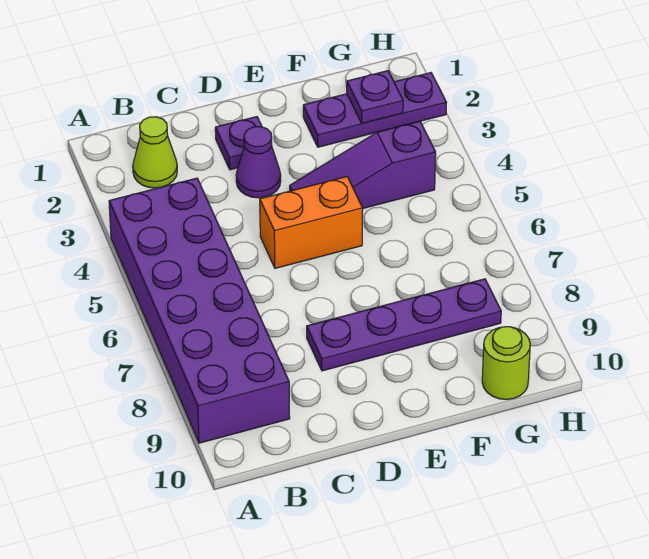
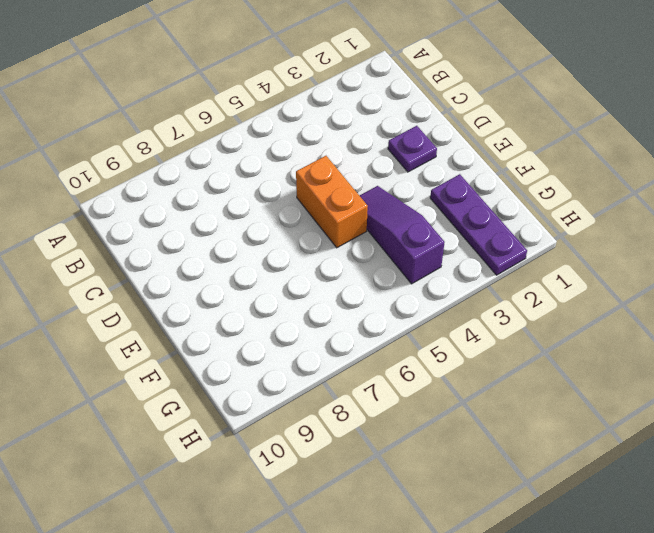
none -> purple brick A4:B9 level 1
none -> lime cone B2 level 1

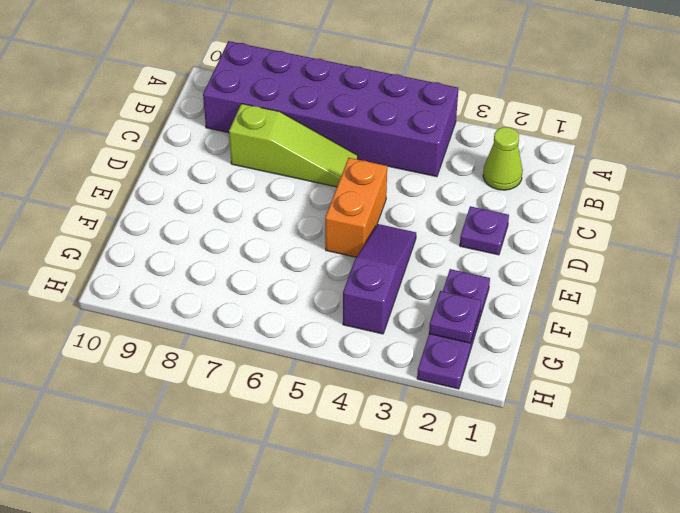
lime slope C6:C8 level 1 top 8 -> none
none -> purple cone D3 level 1
none -> purple plate D8:G8 level 1

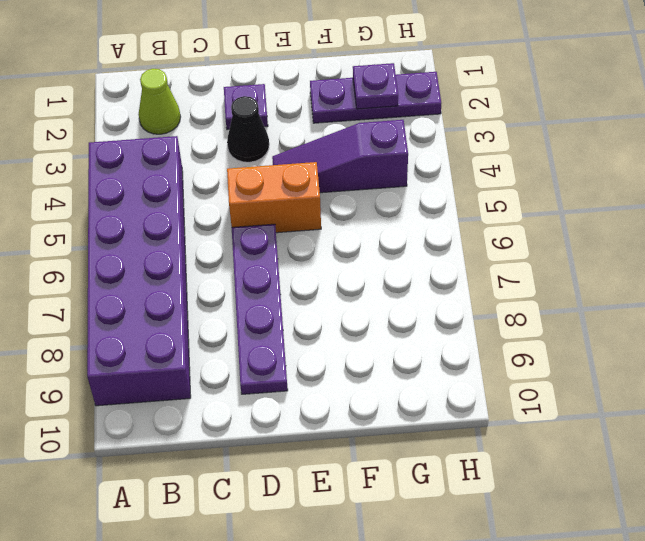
black cone D3 level 1 -> purple cone D3 level 1
purple plate D6:D9 level 1 -> purple plate D8:G8 level 1
none -> lime round brick G10 level 1

